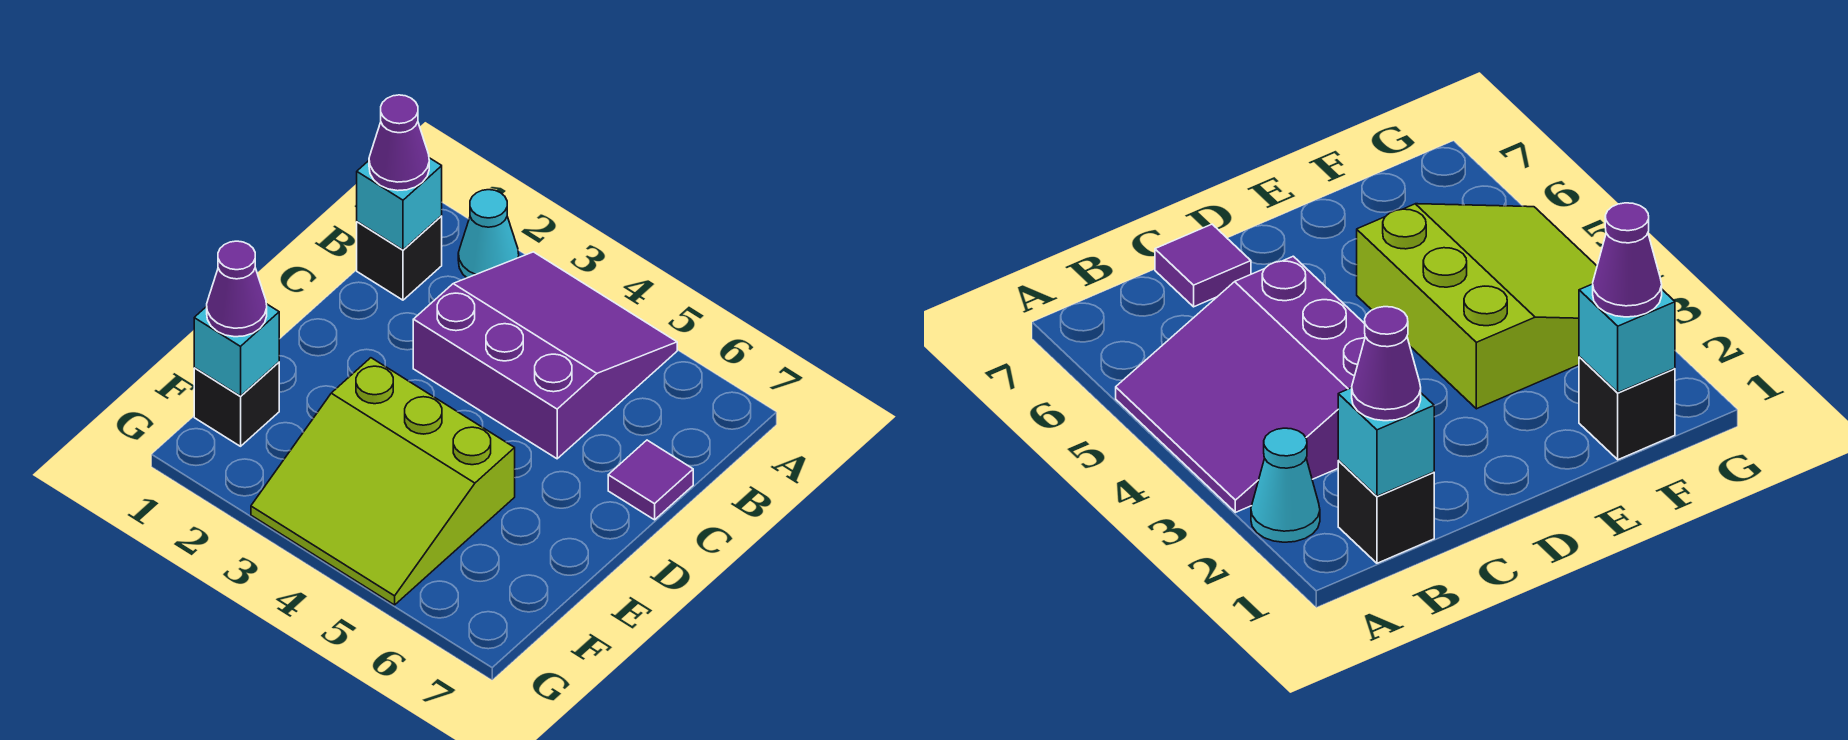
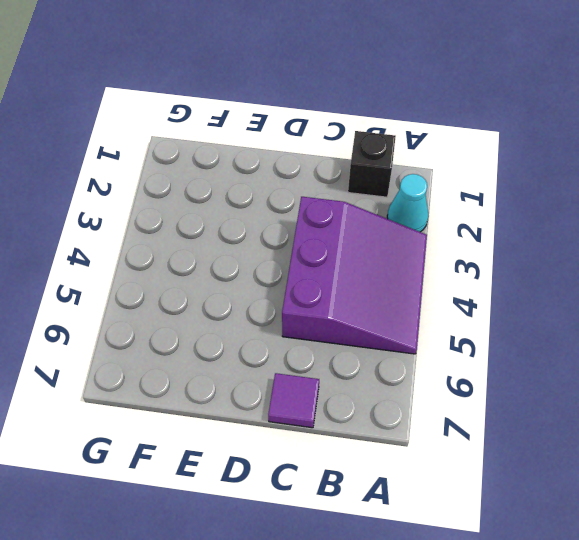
none -> lime slope E3:G5 level 1 top E
none -> black brick F1 level 1

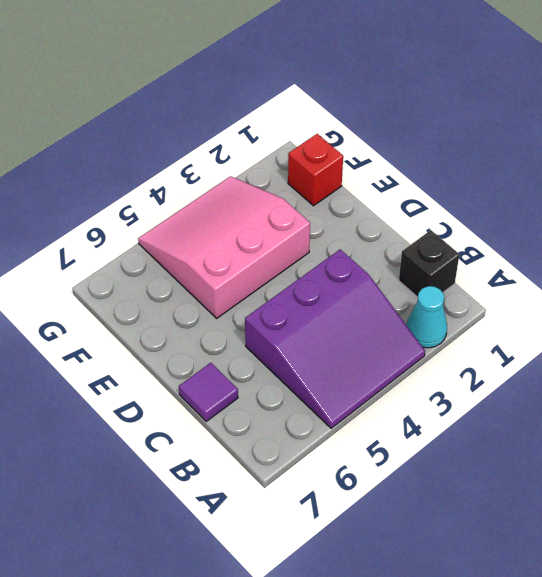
pink slope E3:G5 level 1 top E -> lime slope E3:G5 level 1 top E
red brick F1 level 1 -> black brick F1 level 1
none -> cyan brick B1 level 2
none -> cyan brick F1 level 2

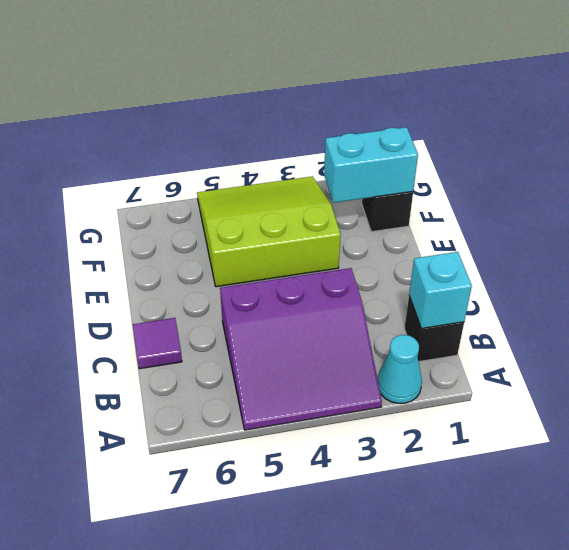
cyan brick F1:F2 level 2 -> cyan brick F1 level 2
none -> purple cone B1 level 3
none -> purple cone F1 level 3

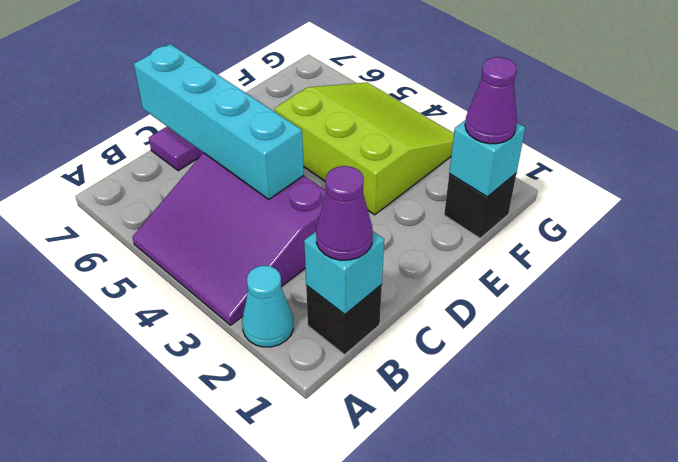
cyan brick C4:C7 level 2 -> none

